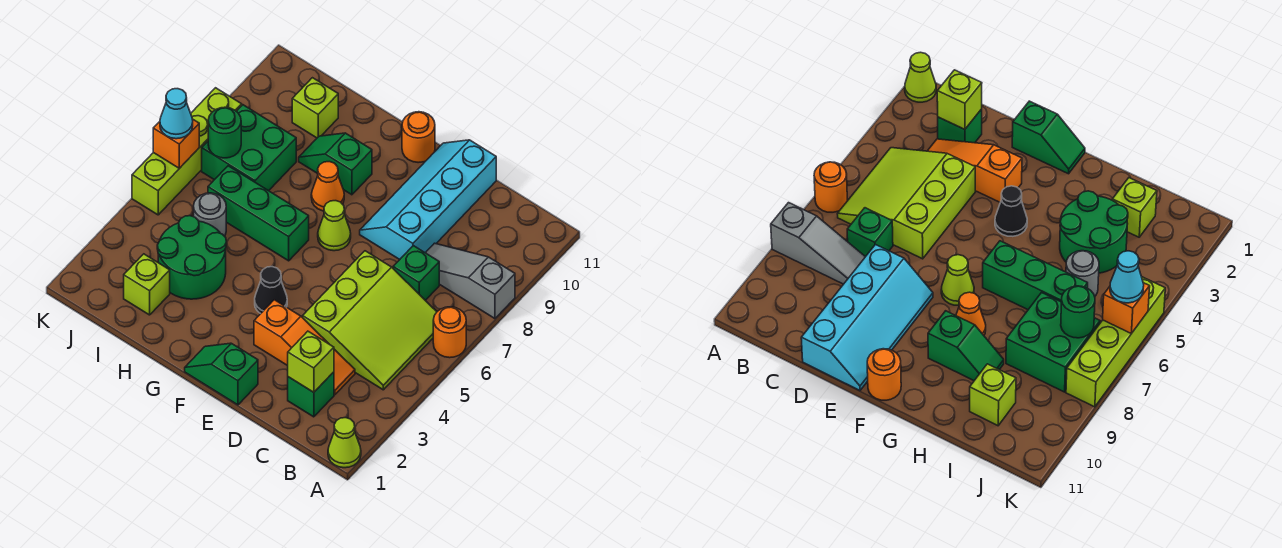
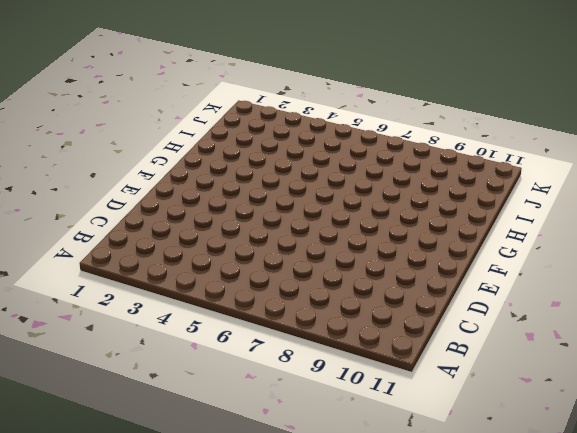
none -> lime cone A1 level 1
none -> orange round brick A6 level 1
none -> grey slope A8:C8 level 1 top A

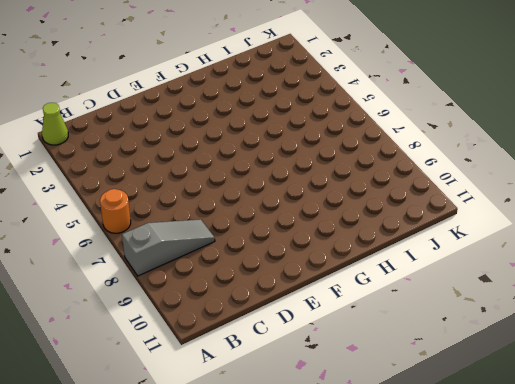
none -> lime slope B4:D6 level 1 top D
none -> green brick C2 level 1
none -> orange slope C3:E3 level 1 top E

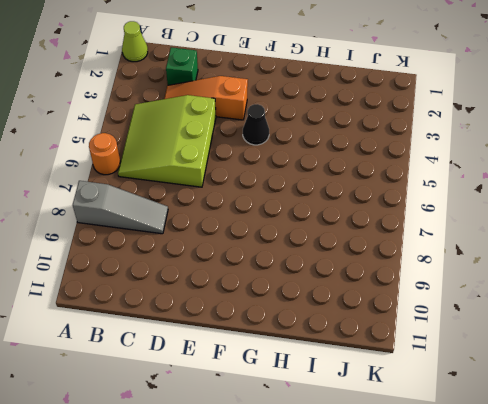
none -> green brick C7 level 1
none -> cyan slope D8:E11 level 1 top D
none -> green slope E1:F1 level 1 top E

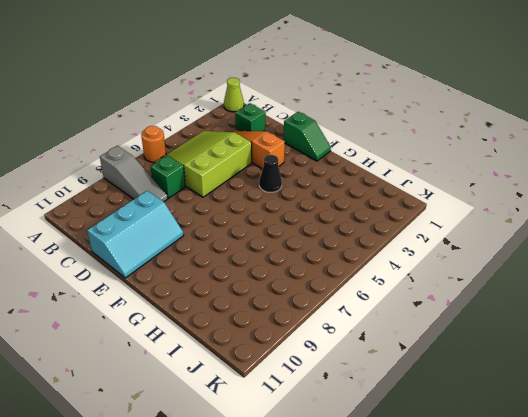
cyan slope D9:E11 level 1 top D -> cyan slope D8:E11 level 1 top D
none -> lime cone F7 level 1
none -> orange round brick F11 level 1
none -> green brick G6:I6 level 1

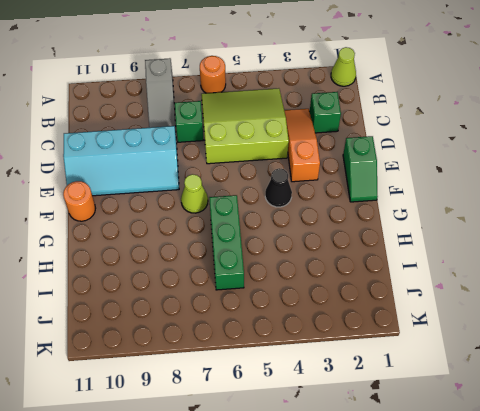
none -> orange cone G8 level 1
none -> green slope G9:H9 level 1 top G
none -> green round brick H3:I4 level 1

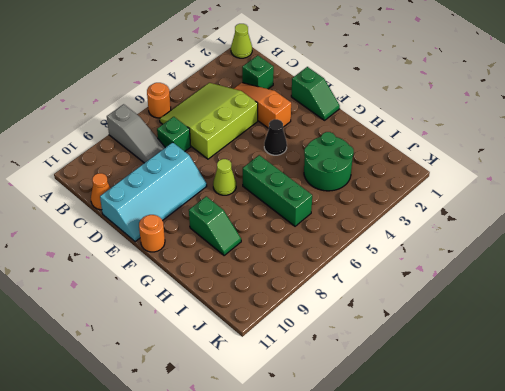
orange cone C11 level 1 -> orange cone G8 level 1
none -> lime brick I2 level 1
none -> grey round brick I5 level 1
none -> green brick I7:J8 level 1

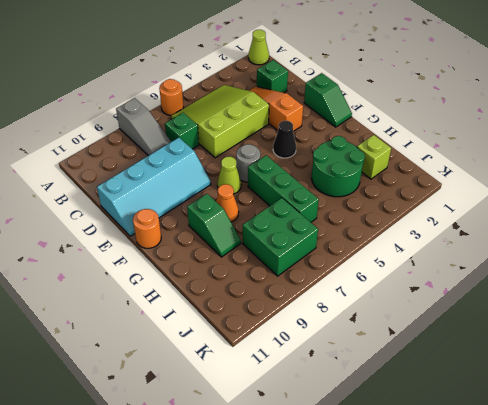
grey round brick F6 level 1 -> grey round brick I5 level 1
none -> lime brick I10 level 1
none -> lime brick K5:K8 level 1
none -> lime brick C2 level 2

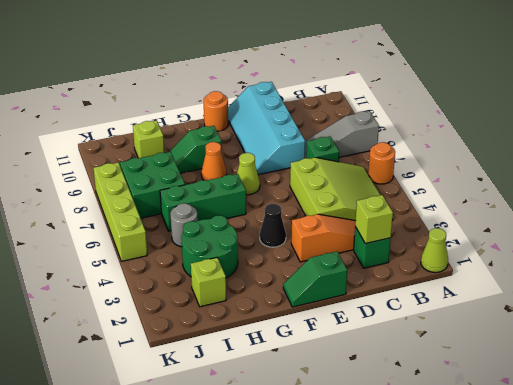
none -> green round brick J7 level 2
none -> orange brick K6 level 2
none -> cyan cone K6 level 3

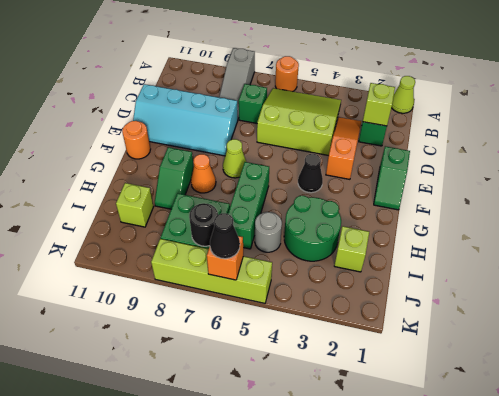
black round brick J7 level 2 -> green round brick J7 level 2
black cone K6 level 3 -> cyan cone K6 level 3

